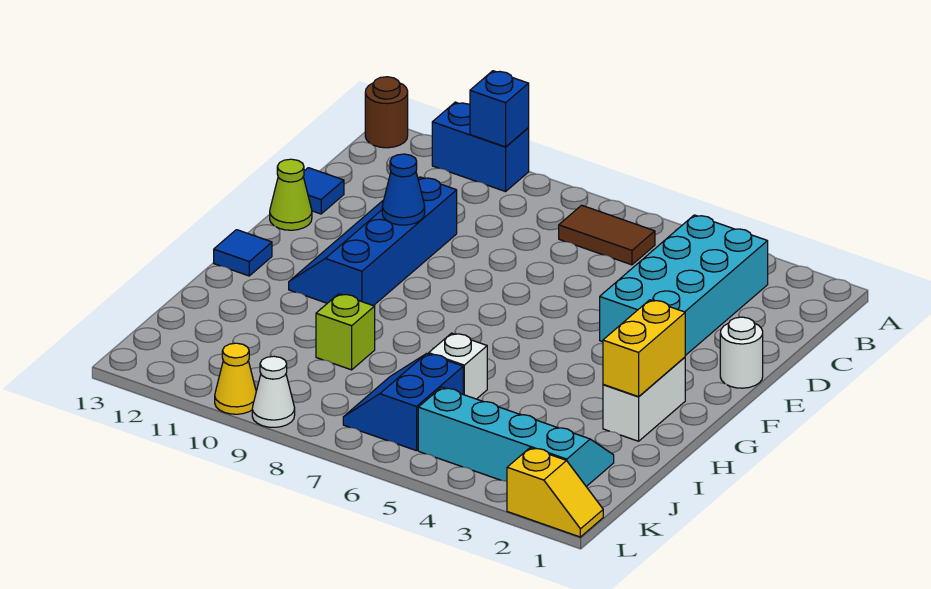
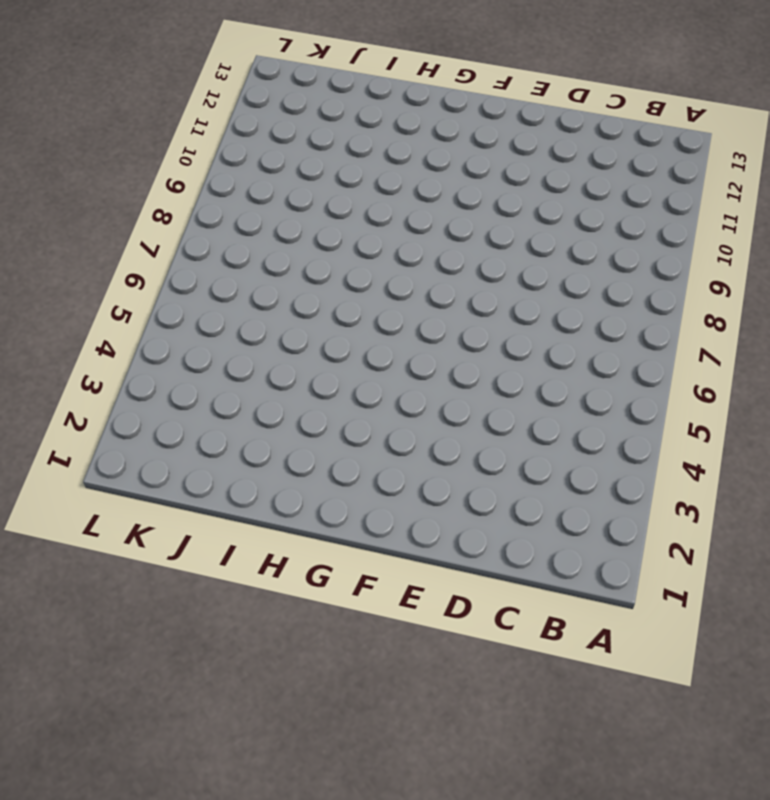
none -> blue brick A10:A11 level 1
none -> brown round brick A13 level 1
none -> cyan brick B3:E4 level 1

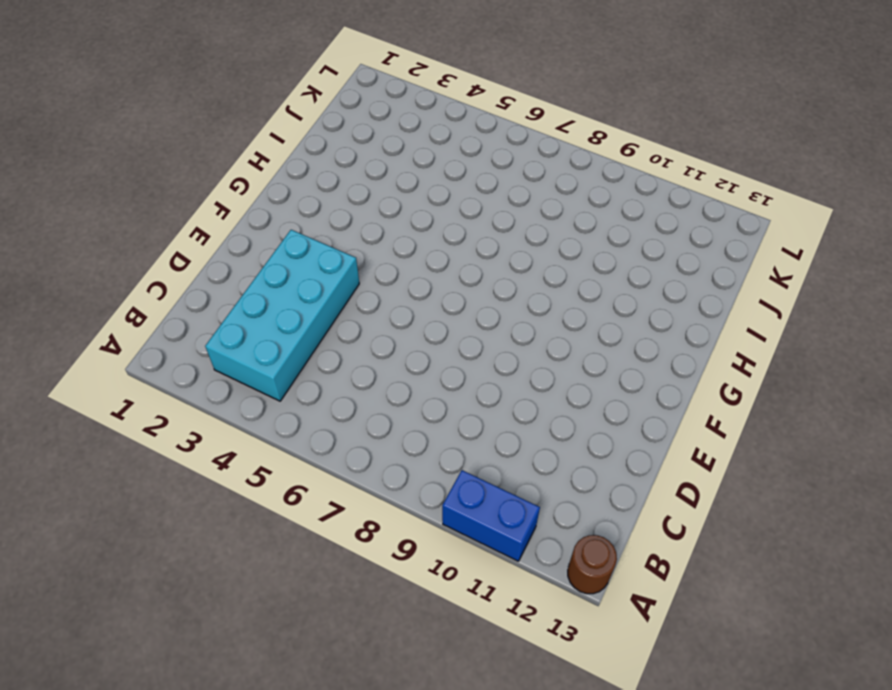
none -> brown tile B6:B7 level 1
none -> blue slope D10:G11 level 1 top 10
none -> blue tile D13 level 1

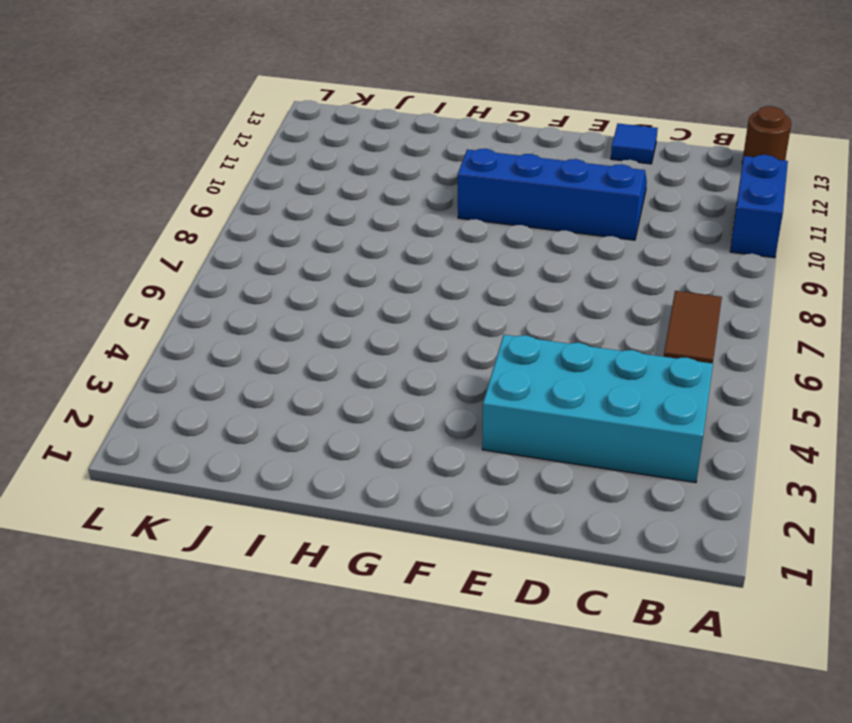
none -> white round brick E1 level 1
none -> lime cone E13 level 1
none -> white brick G2:H2 level 1

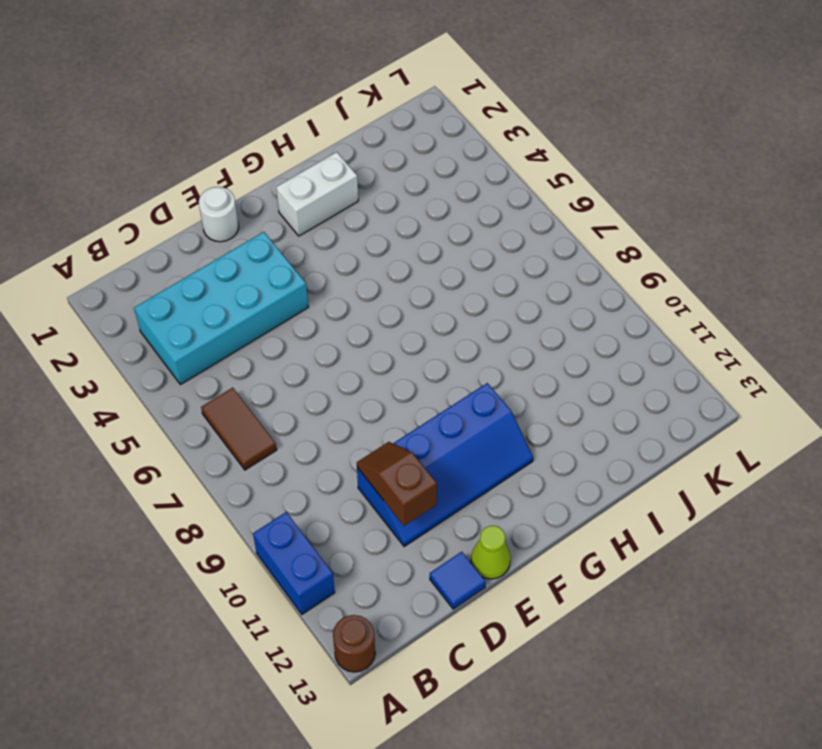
brown slope D10:D11 level 2 top 11 -> none
none -> blue tile G13 level 1
none -> white brick I6 level 1
none -> lime brick I9 level 1

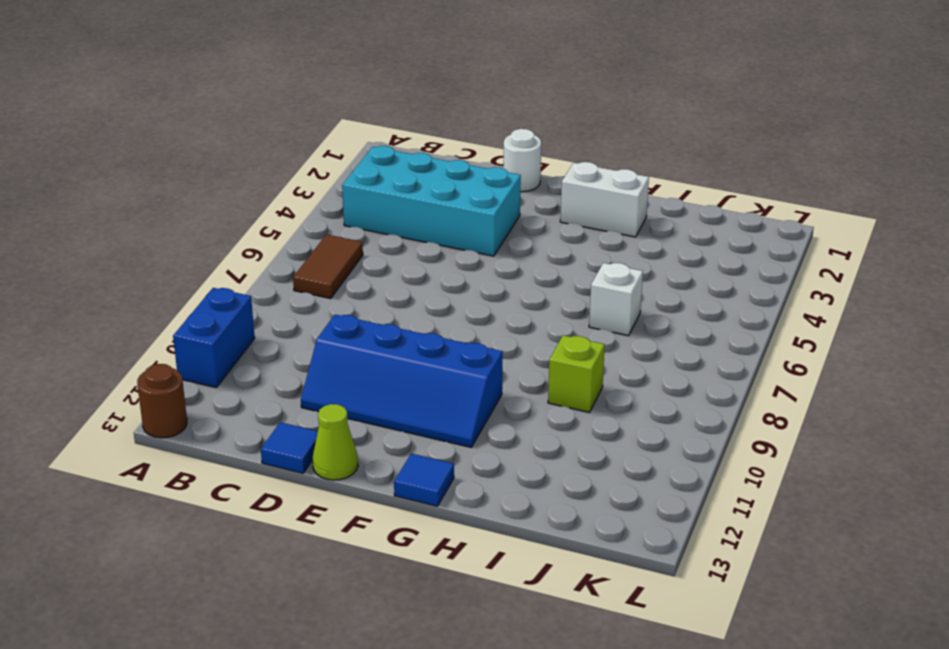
none -> cyan slope J2:K5 level 1 top K
none -> blue slope J6:K7 level 1 top 6
none -> yellow slope L1:L2 level 1 top 2

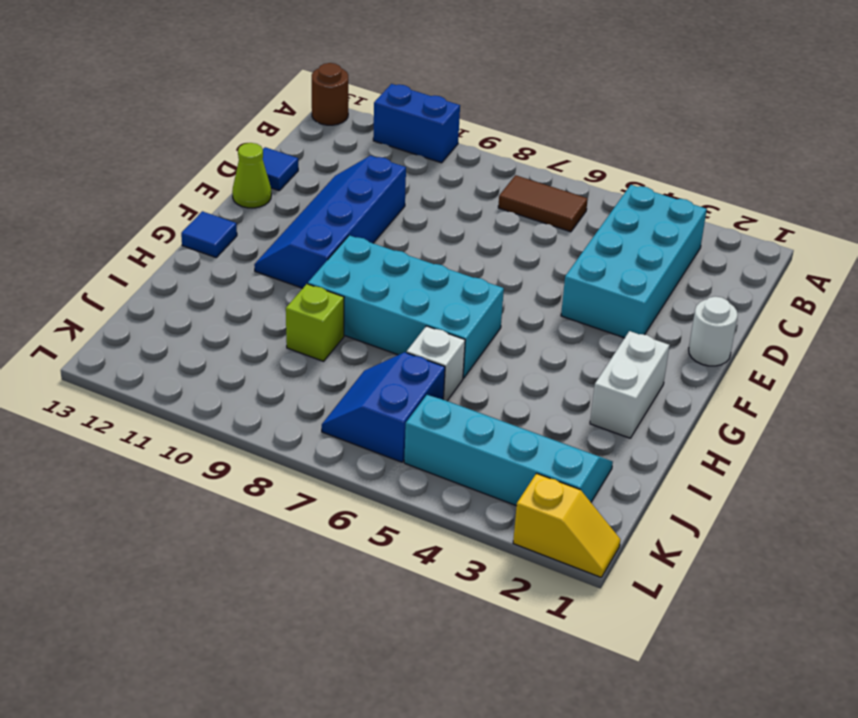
cyan brick G6:H9 level 1 -> none
none -> white cone L9 level 1
none -> yellow cone L10 level 1
none -> blue brick A10 level 2

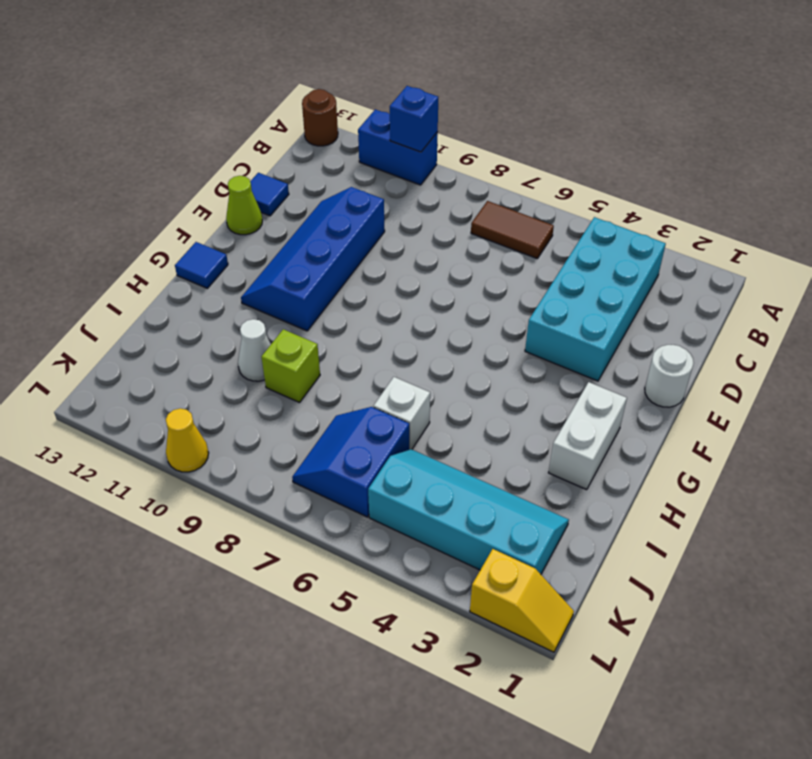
white cone I10 level 1 -> white cone L9 level 1
none -> blue cone E10 level 2
none -> yellow brick G2:H2 level 2

